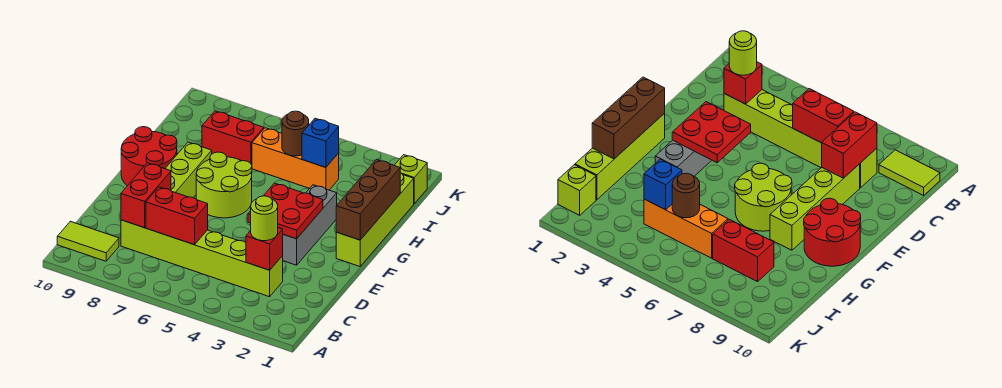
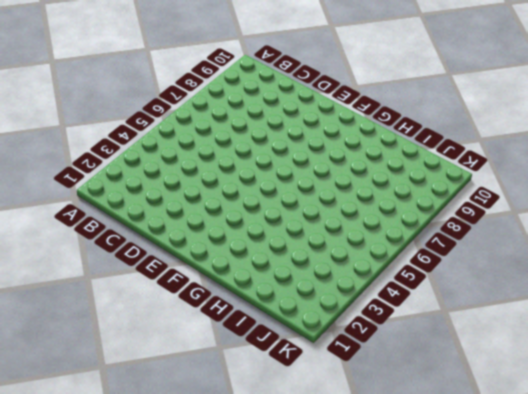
none -> lime tile B9:B10 level 1
none -> lime brick C3:C8 level 1
none -> lime brick D8:G8 level 1

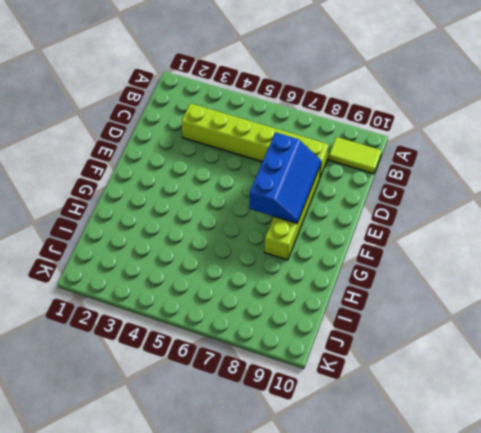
blue slope D7:F8 level 2 top 7 -> red brick C8:D8 level 2
none -> grey brick E3:G3 level 1
none -> lime brick F1:I1 level 1
none -> lime round brick F6:G7 level 1

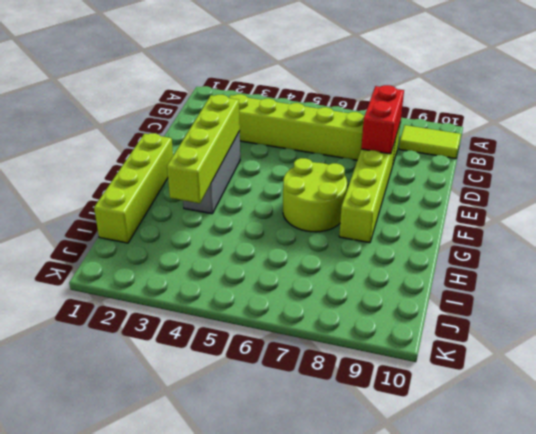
lime brick E3:H3 level 2 -> red plate E3:F4 level 2
none -> red round brick F9:G10 level 1
none -> orange brick I4:I6 level 1
none -> red brick I7:I8 level 1

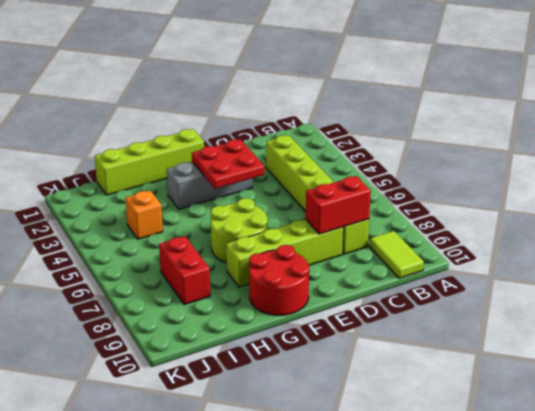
orange brick I4 level 1 -> orange brick I4:I6 level 1
none -> lime brick J1 level 1
none -> red brick C3 level 2
none -> red brick C6:C7 level 2

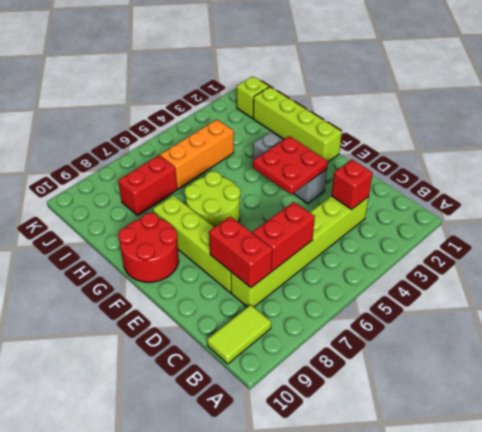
none -> brown brick F1:H1 level 2
none -> blue brick I4 level 2
none -> brown round brick I5 level 2

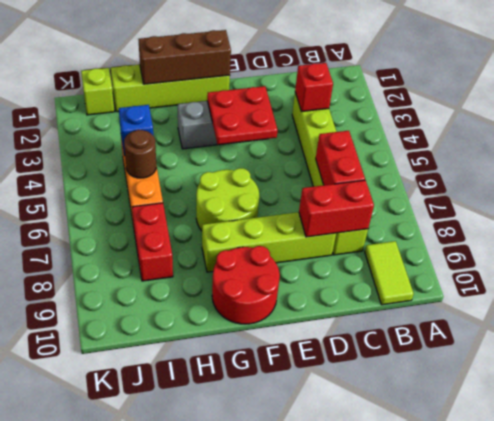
none -> lime round brick C3 level 3

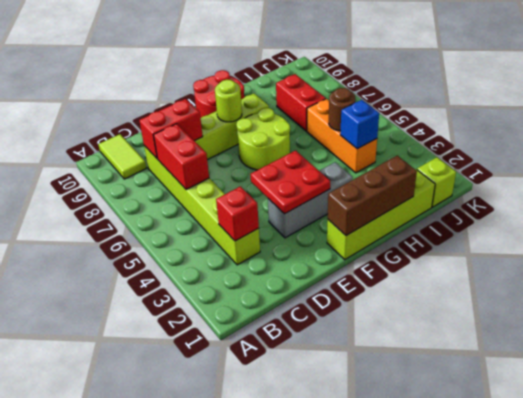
lime round brick F8 level 2 -> lime round brick C3 level 3

